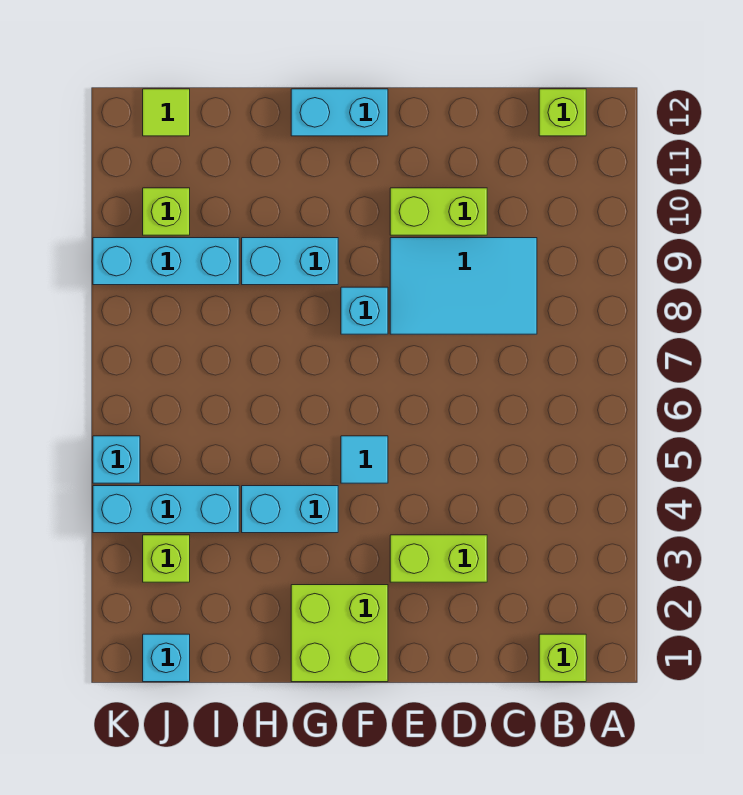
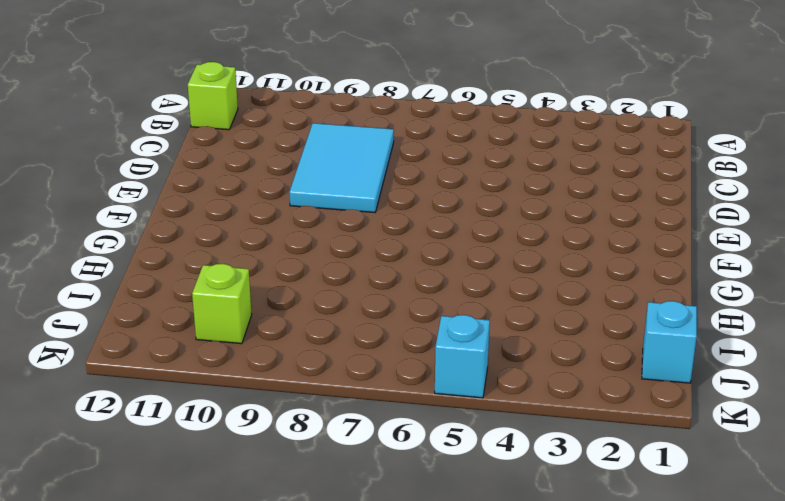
none -> lime brick B1 level 1
none -> lime brick D3:E3 level 1
none -> lime brick D10:E10 level 1

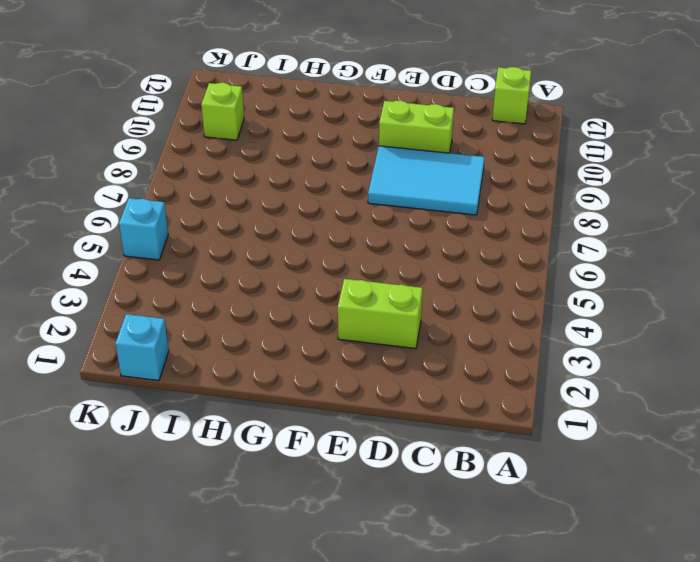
none -> lime brick B1 level 1
none -> lime brick F1:G2 level 1
none -> cyan tile F5 level 1

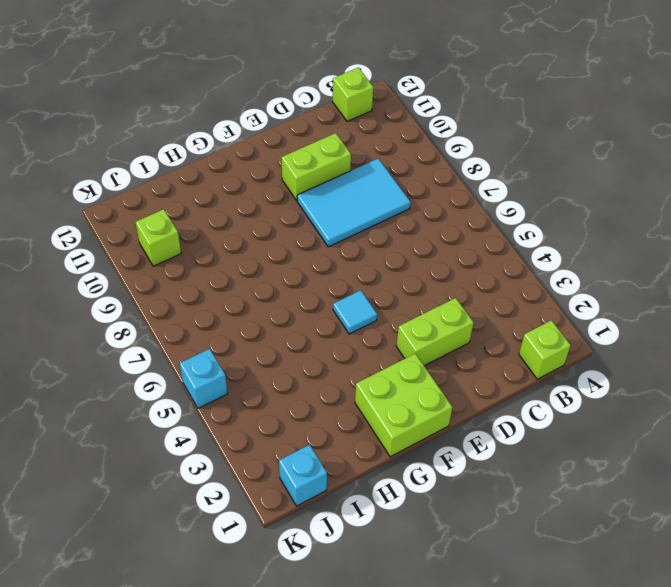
none -> cyan brick F8 level 1
none -> cyan brick F12:G12 level 1
none -> cyan brick G4:H4 level 1

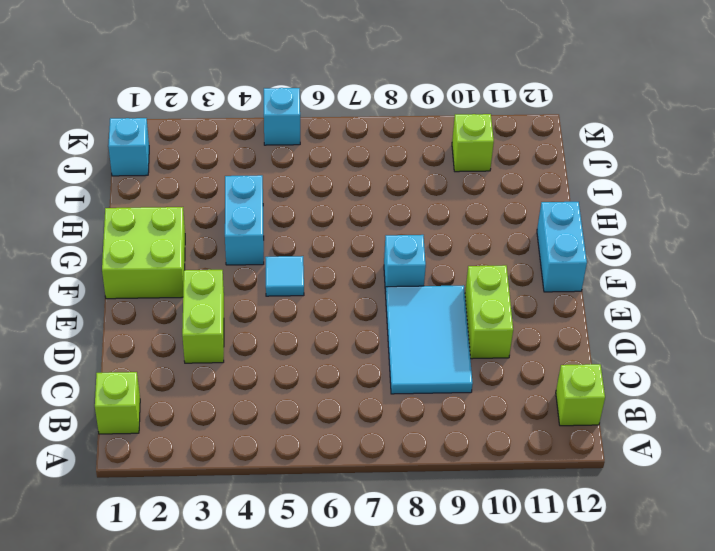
none -> cyan brick G9:H9 level 1
none -> cyan brick I4:K4 level 1
none -> cyan brick I9:K9 level 1

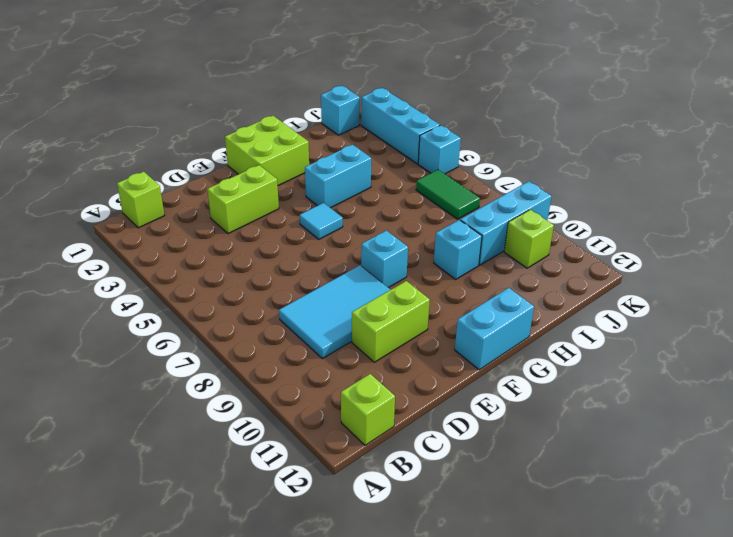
cyan brick H9 level 1 -> cyan brick G9:H9 level 1
green tile J6:J7 level 1 -> none
cyan brick K2:K4 level 1 -> cyan brick I4:K4 level 1
none -> lime brick J3 level 1
none -> lime tile J12 level 1

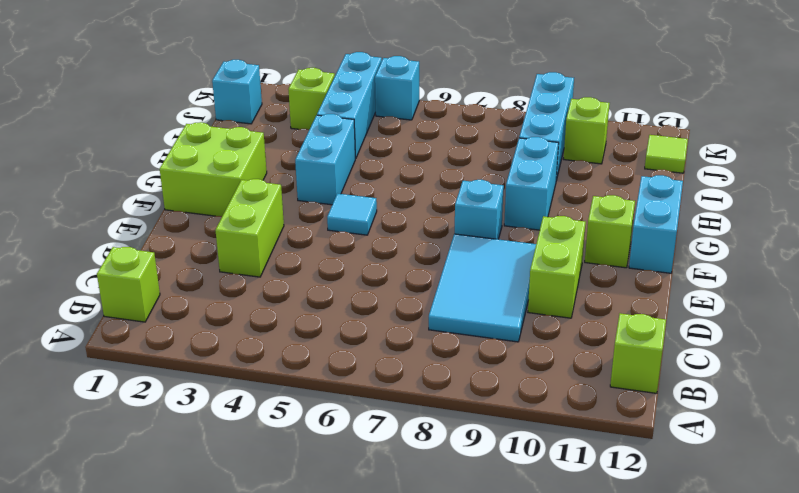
lime brick F11 level 1 -> none

